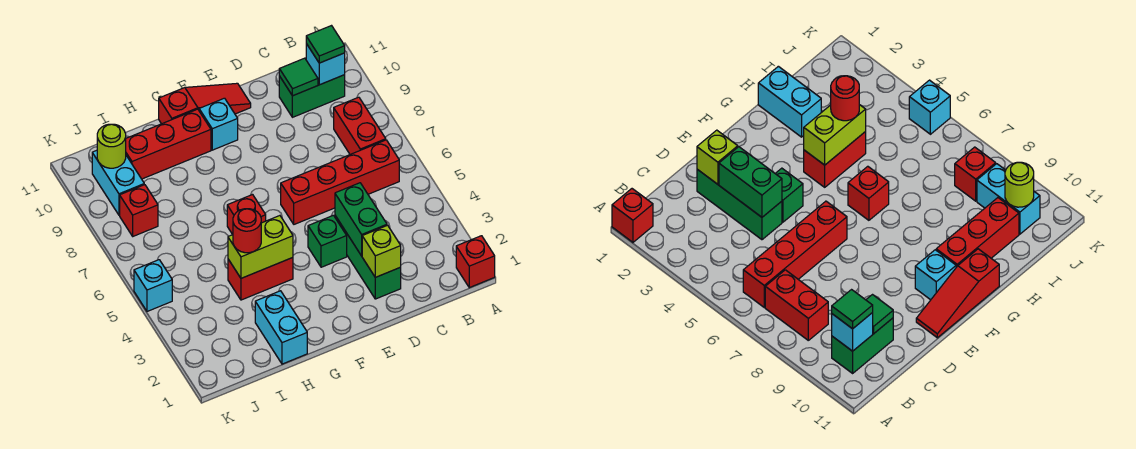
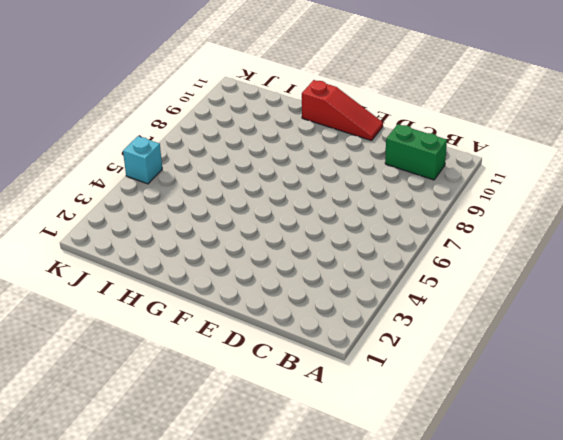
none -> red brick A1 level 1
none -> red brick B6:E6 level 1
none -> red brick B7:B8 level 1

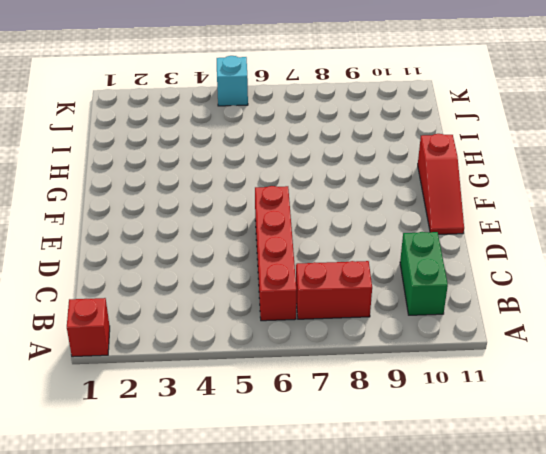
none -> green brick D2:D4 level 1
none -> green brick E4 level 1
none -> cyan brick F10 level 1

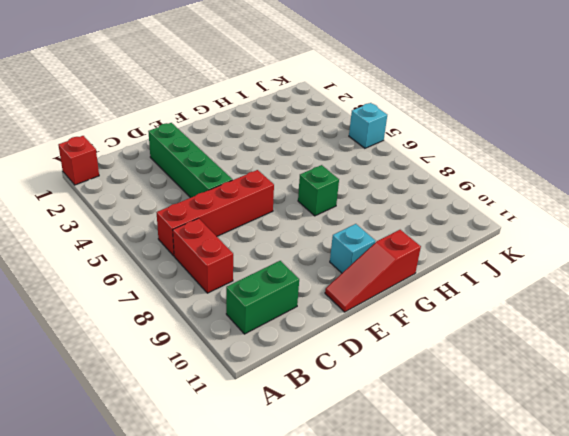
green brick D2:D5 level 1 -> green brick D2:D4 level 1
green brick G7 level 1 -> green brick E4 level 1
none -> red brick G4:H4 level 1
none -> red brick G6 level 1
none -> red brick G10:I10 level 1

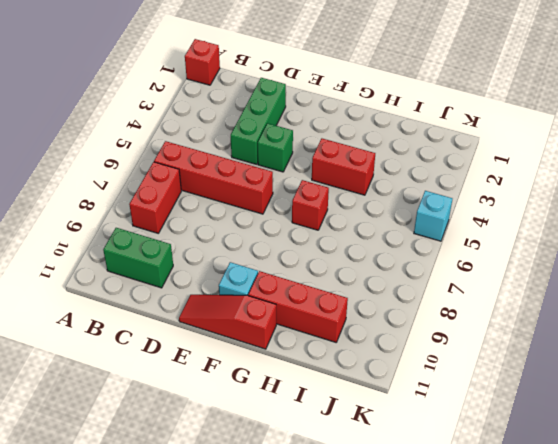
none -> cyan brick H1:H2 level 1
none -> red brick J8 level 1
none -> cyan brick J9:J10 level 1

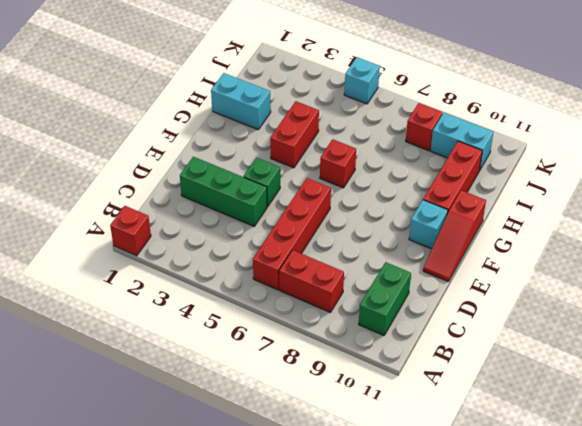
none -> cyan brick B10 level 2
none -> green tile C10 level 2
none -> lime brick D2 level 2

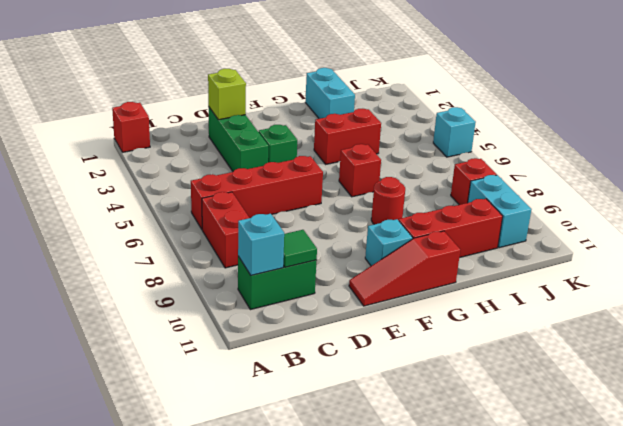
red round brick G8 level 1 -> red round brick H4 level 3
none -> green brick D3:D4 level 2
none -> lime brick G4:H4 level 2
none -> lime round brick J10 level 2

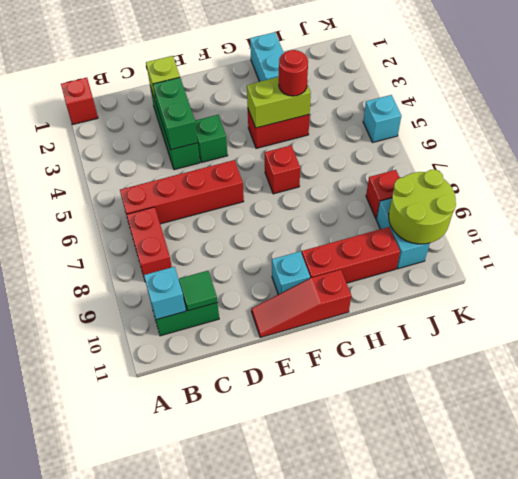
lime round brick J9:K10 level 2 -> lime round brick J10 level 2
none -> green tile B10 level 3

